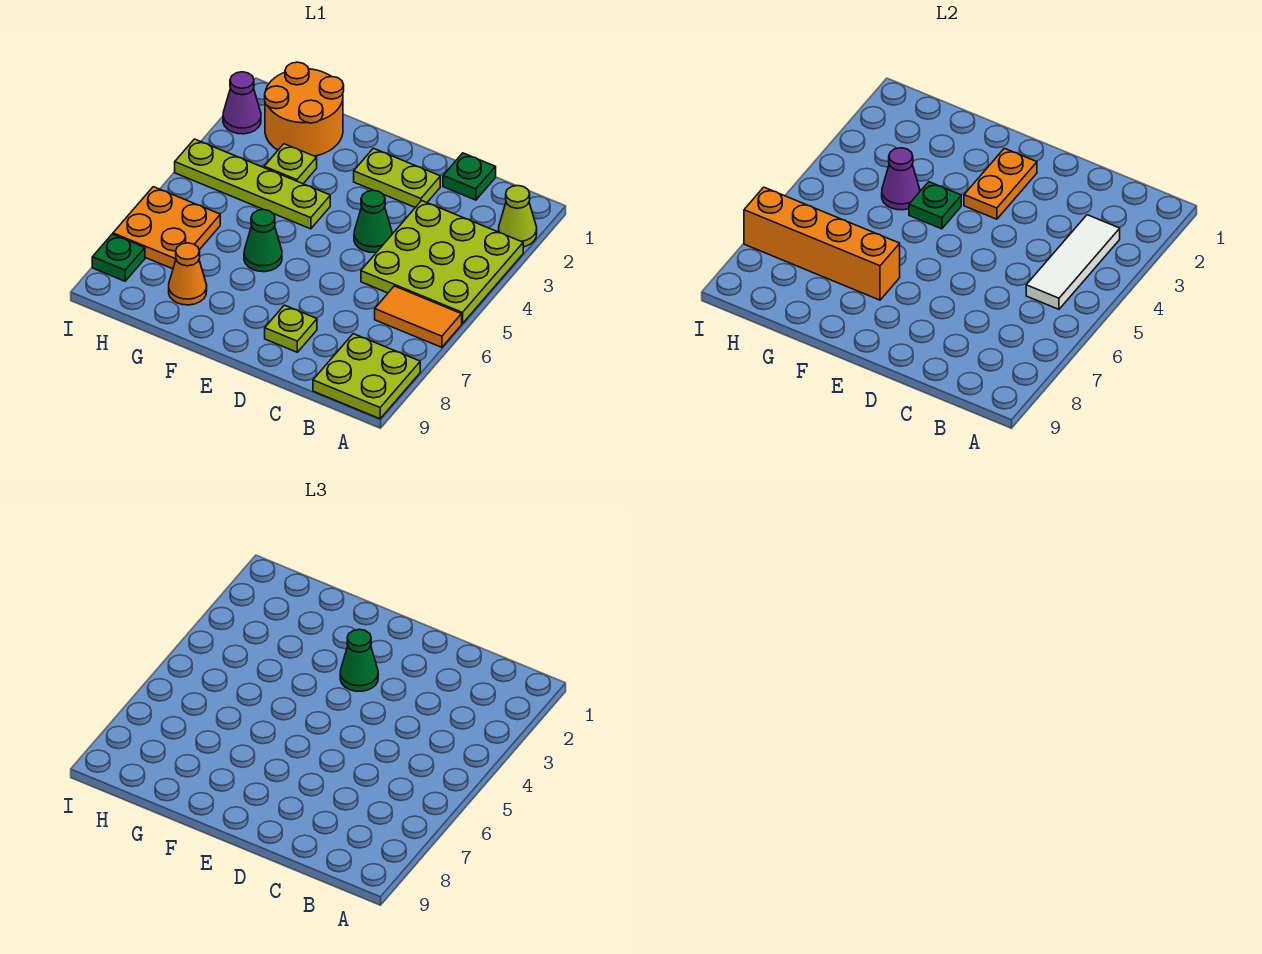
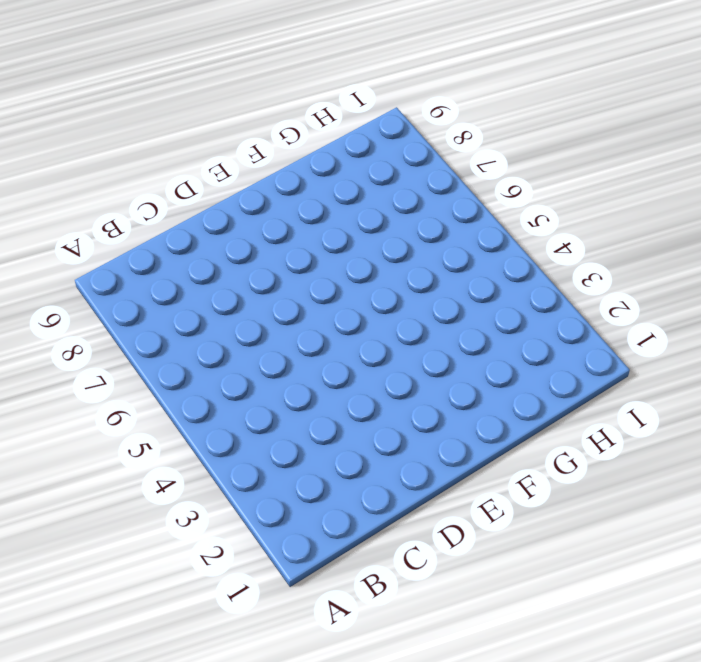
none -> lime cone A2 level 1
none -> lime plate A3:C5 level 1
none -> orange tile A6:B6 level 1

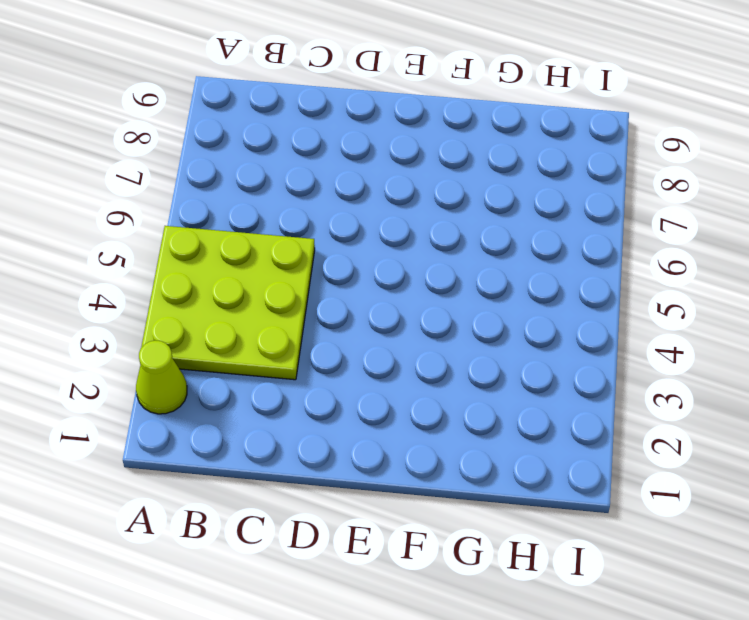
none -> orange tile A6:B6 level 1
none -> lime plate A8:B9 level 1
none -> green plate C1 level 1

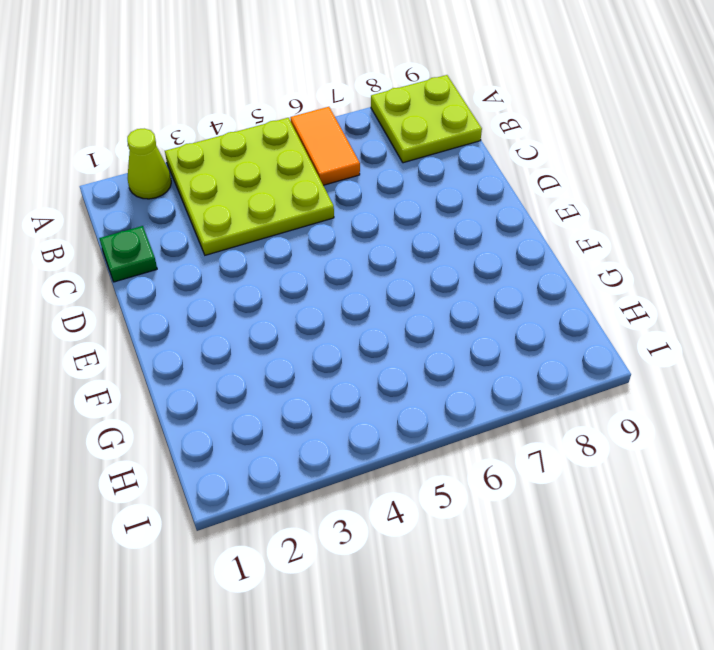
none -> lime plate D2:E2 level 1
none -> green cone D4 level 1
none -> lime plate D8 level 1

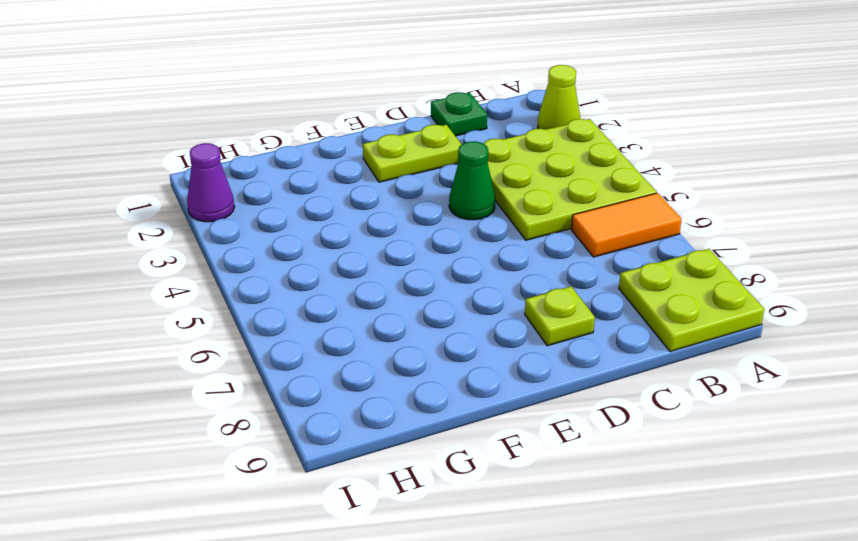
none -> lime plate F4:I4 level 1
none -> green cone F6 level 1
none -> orange round brick G1:H2 level 1

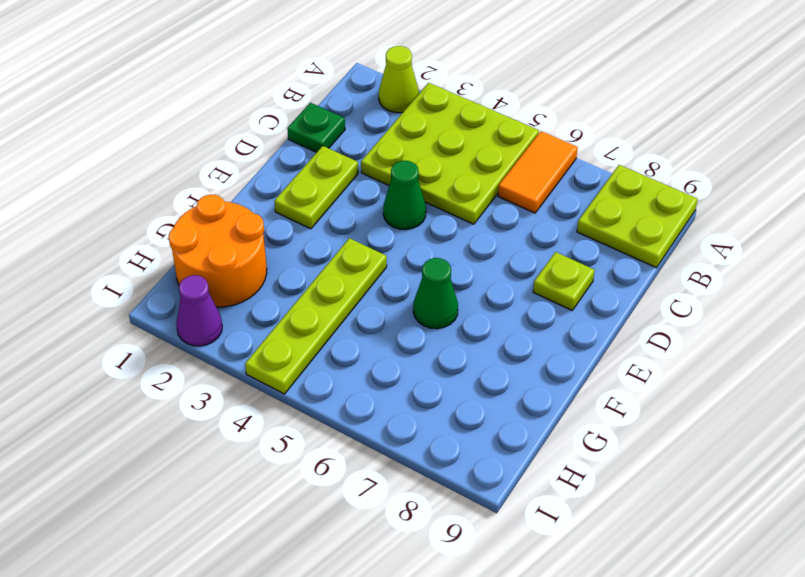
none -> lime plate G3 level 1
none -> orange cone G8 level 1
none -> orange plate H6:I7 level 1

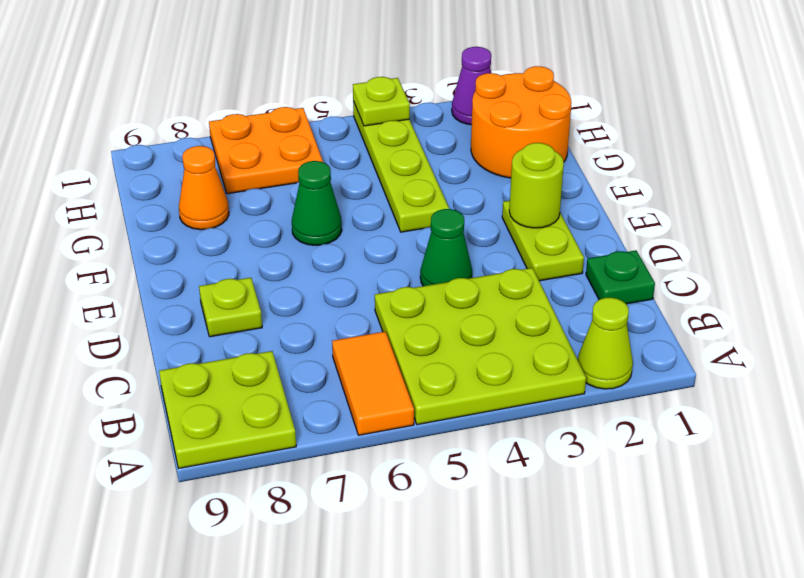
lime round brick E2 level 2 -> orange plate E2:E3 level 2
lime plate I4 level 2 -> lime plate G3 level 1
none -> green plate I8 level 1
none -> white tile B3:B5 level 2
none -> green plate F4 level 2

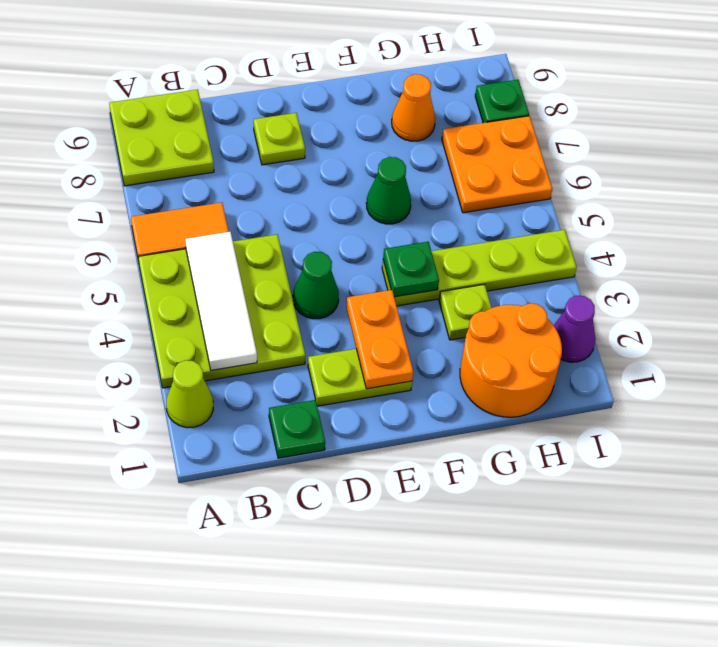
none -> orange brick F7:I7 level 2
none -> purple cone G4 level 2
none -> green cone E3 level 3

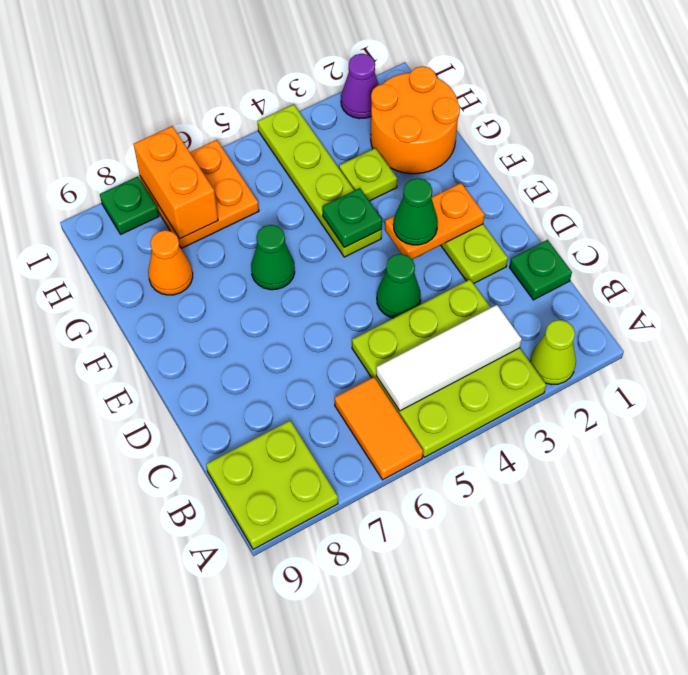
orange brick H7:I7 level 2 -> orange brick F7:I7 level 2
none -> lime plate D8 level 1
none -> purple cone G4 level 2

